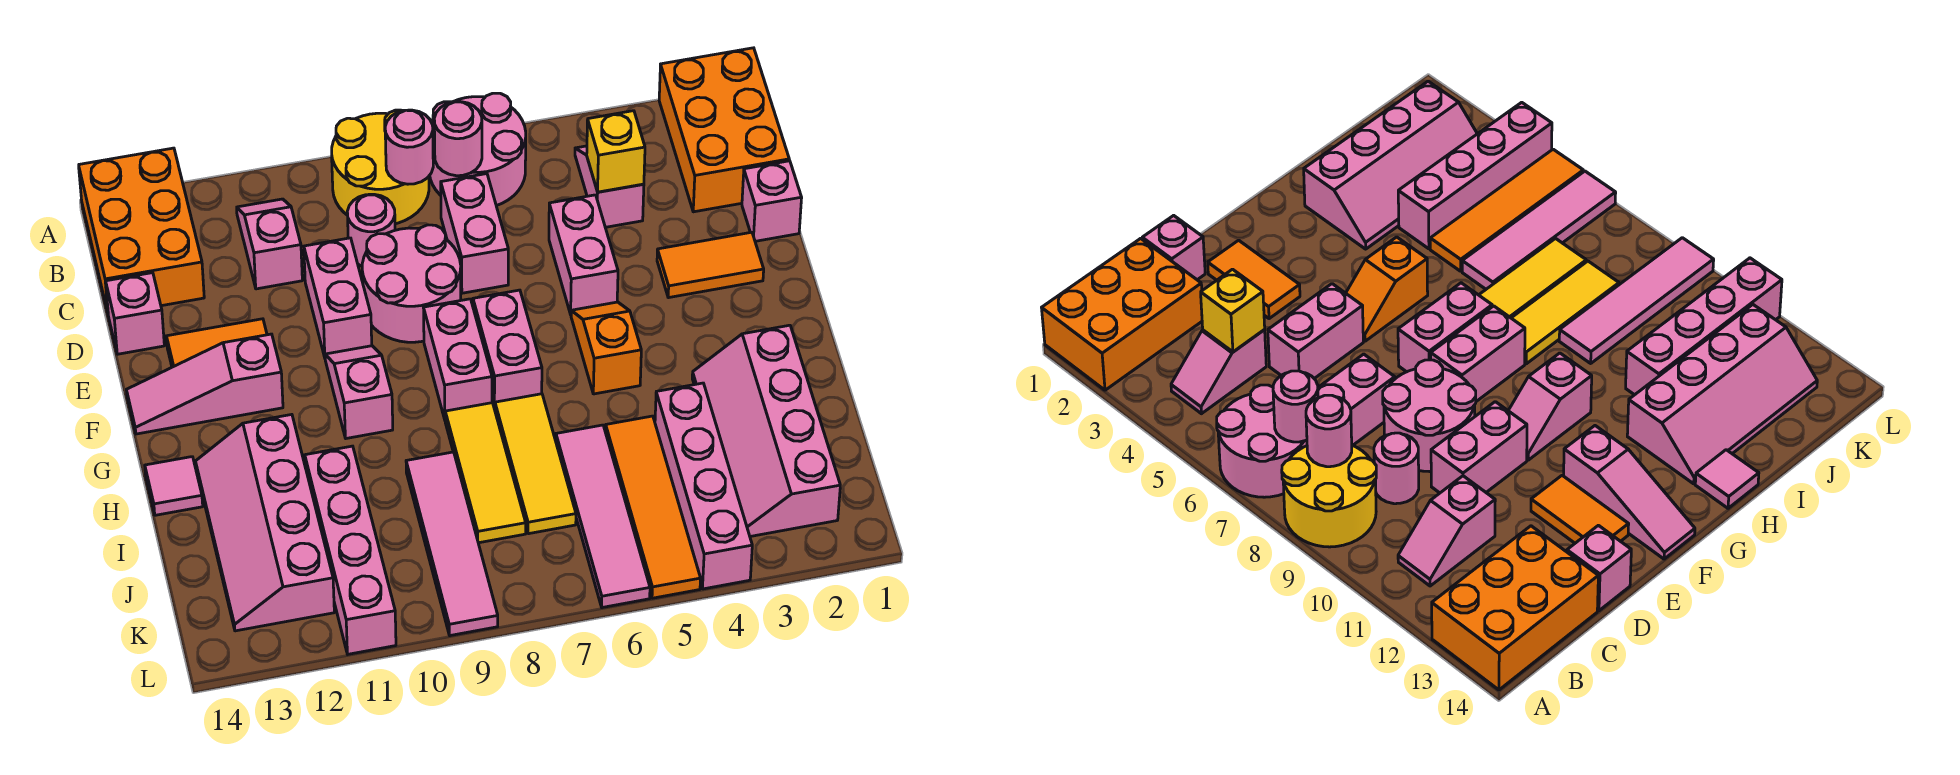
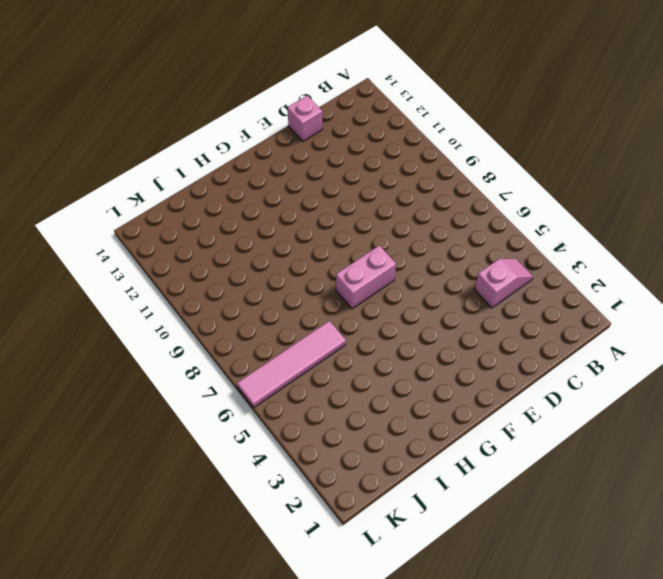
none -> orange brick A1:C2 level 1
none -> pink round brick A6:B7 level 1
none -> yellow round brick A8:B9 level 1
none -> orange brick A13:C14 level 1

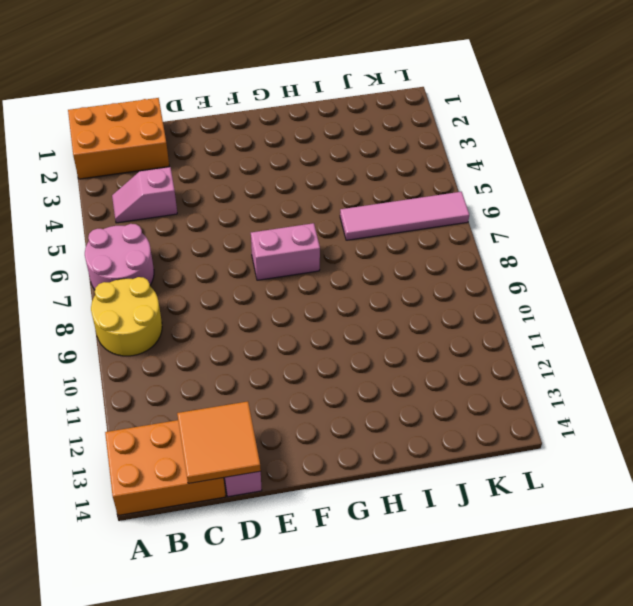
orange tile C13:D14 level 2 -> none
none -> pink slope B11:C11 level 1 top C
none -> pink brick C7:D7 level 1
none -> pink round brick C9 level 1
none -> pink brick D1 level 1

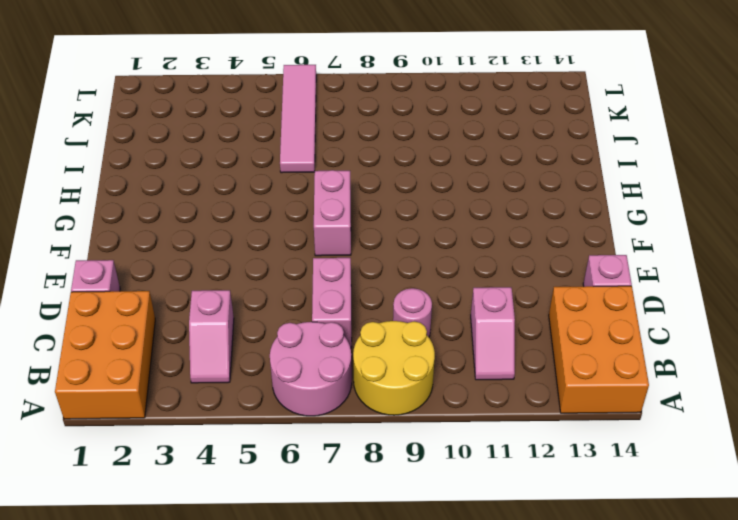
none -> pink brick D5:E5 level 1
none -> pink round brick D8:E9 level 1
none -> pink brick D10:E10 level 1
none -> orange tile E2:E3 level 1

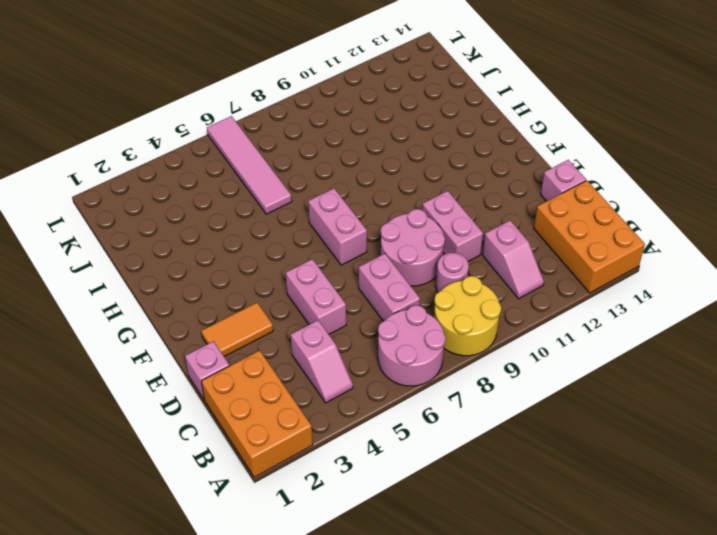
none -> orange tile E12:E13 level 1
none -> orange slope F5:G5 level 1 top G
none -> pink brick F8:G8 level 1
none -> pink slope F10:G10 level 1 top G

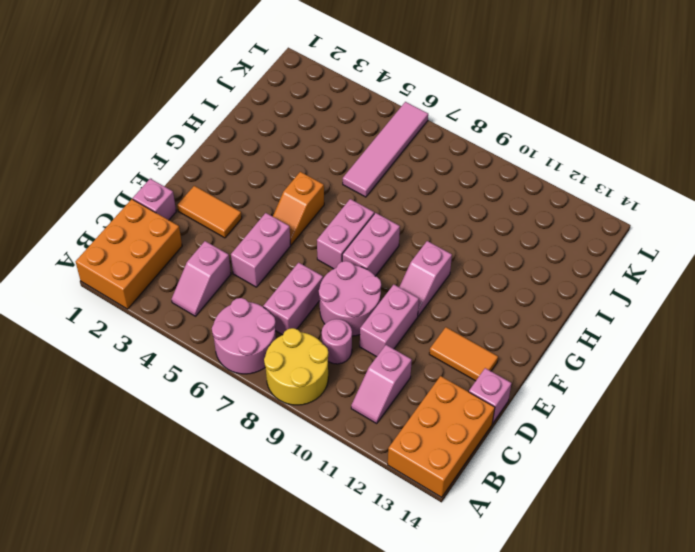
none -> pink slope F12:F14 level 1 top 12
none -> pink slope H2:K3 level 1 top 2
none -> yellow tile H7:J7 level 1
none -> yellow tile H8:J8 level 1

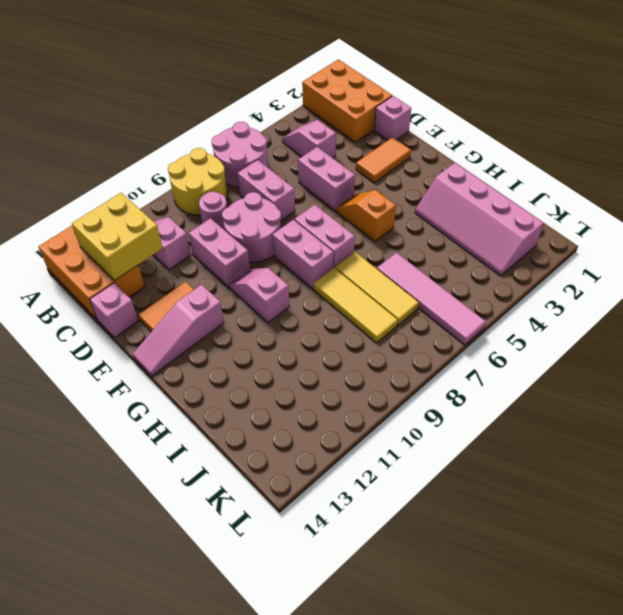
yellow brick B12:C13 level 2 -> none
none -> pink slope H12:K13 level 1 top 12
none -> pink tile H14 level 1
none -> pink brick I4:L4 level 1
none -> orange tile I5:L5 level 1

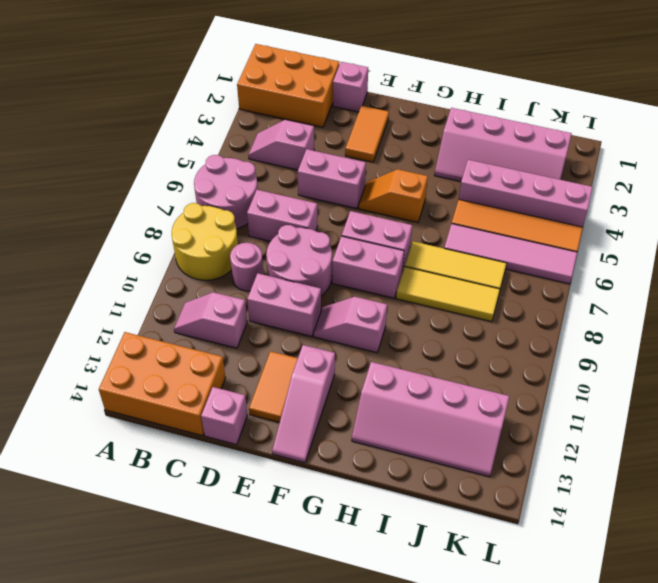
none -> pink tile H14 level 1
none -> pink tile I9:L9 level 1
none -> pink brick I11:L11 level 1
none -> pink round brick B7 level 2

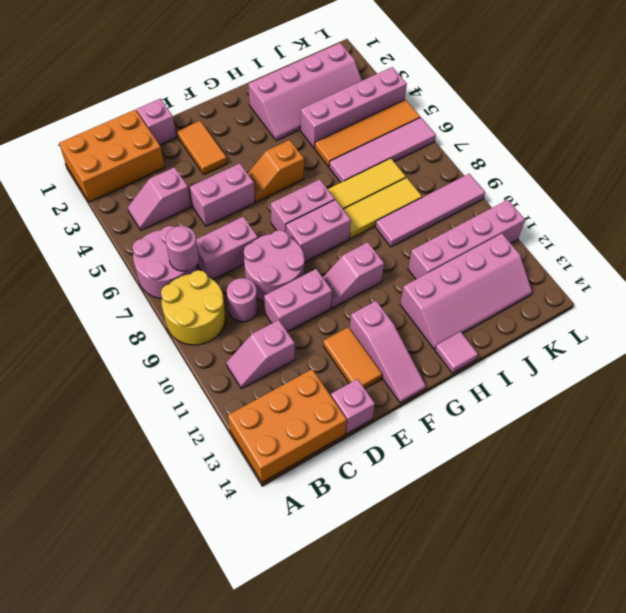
none -> pink round brick B8 level 2
none -> yellow brick C4 level 2

